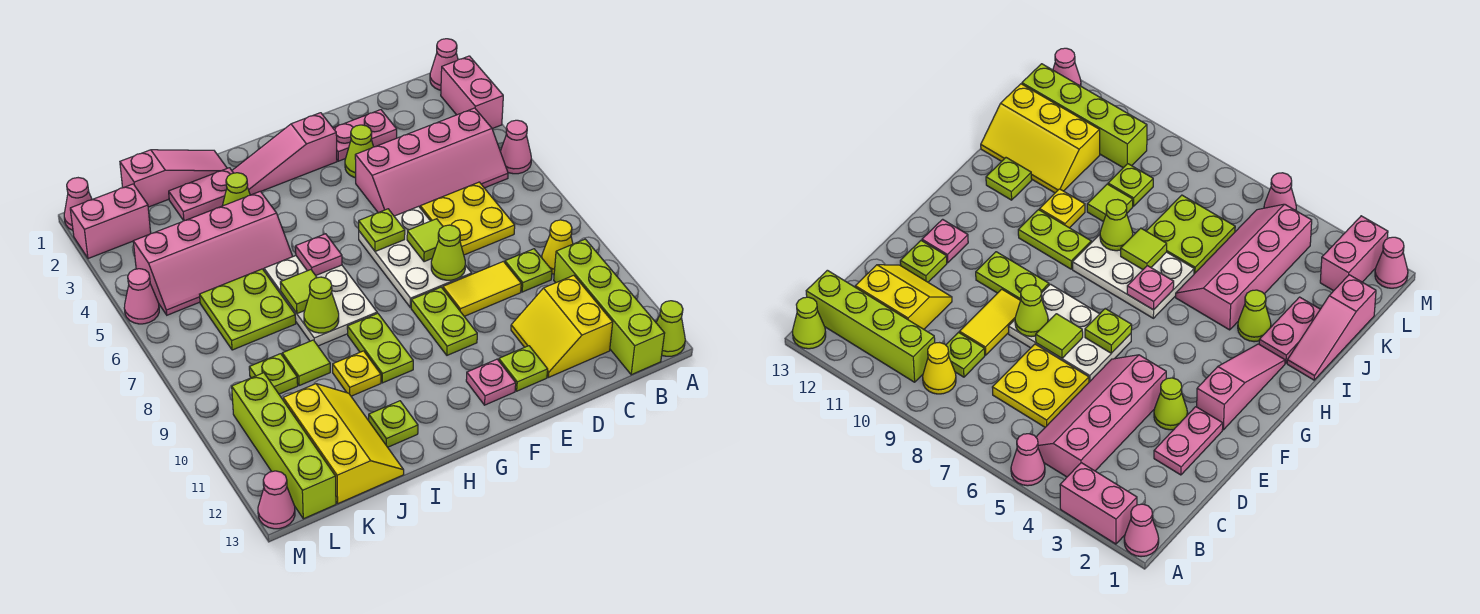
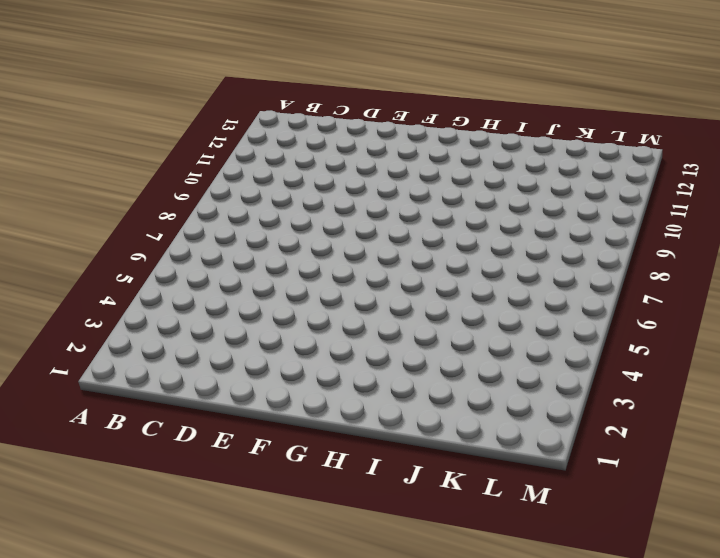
none -> pink cone A1 level 1
none -> pink brick A2:A3 level 1
none -> pink cone A5 level 1
none -> lime cone A13 level 1

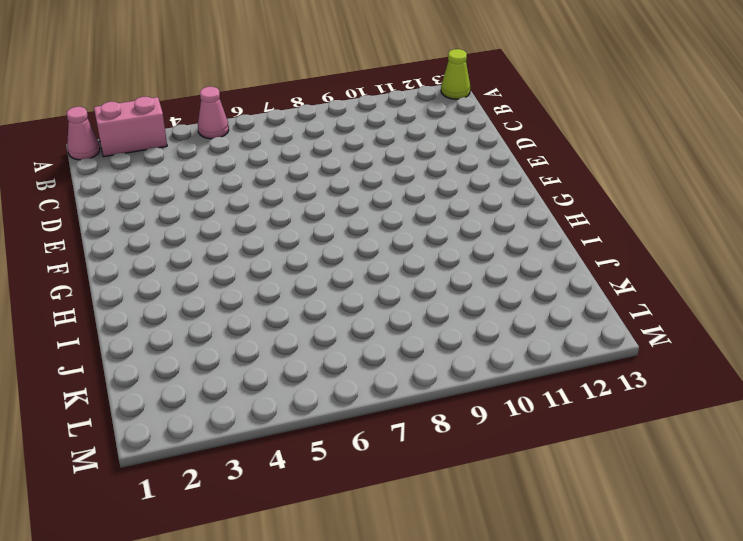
none -> pink slope B4:E5 level 1 top 4
none -> yellow cone B9 level 1
none -> lime brick B10:B13 level 1
none -> yellow plate C6:D7 level 1

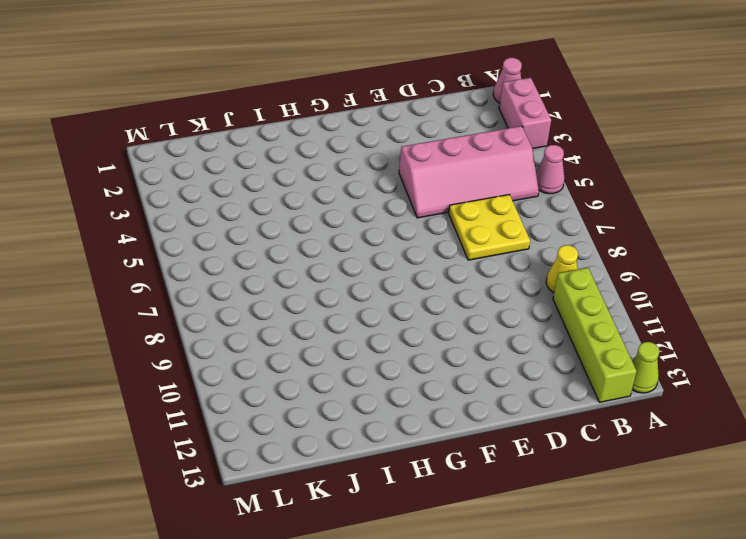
none -> lime plate C9 level 1
none -> yellow slope C11:D12 level 1 top C
none -> pink plate D2:E2 level 1
none -> yellow tile D9:E9 level 1

